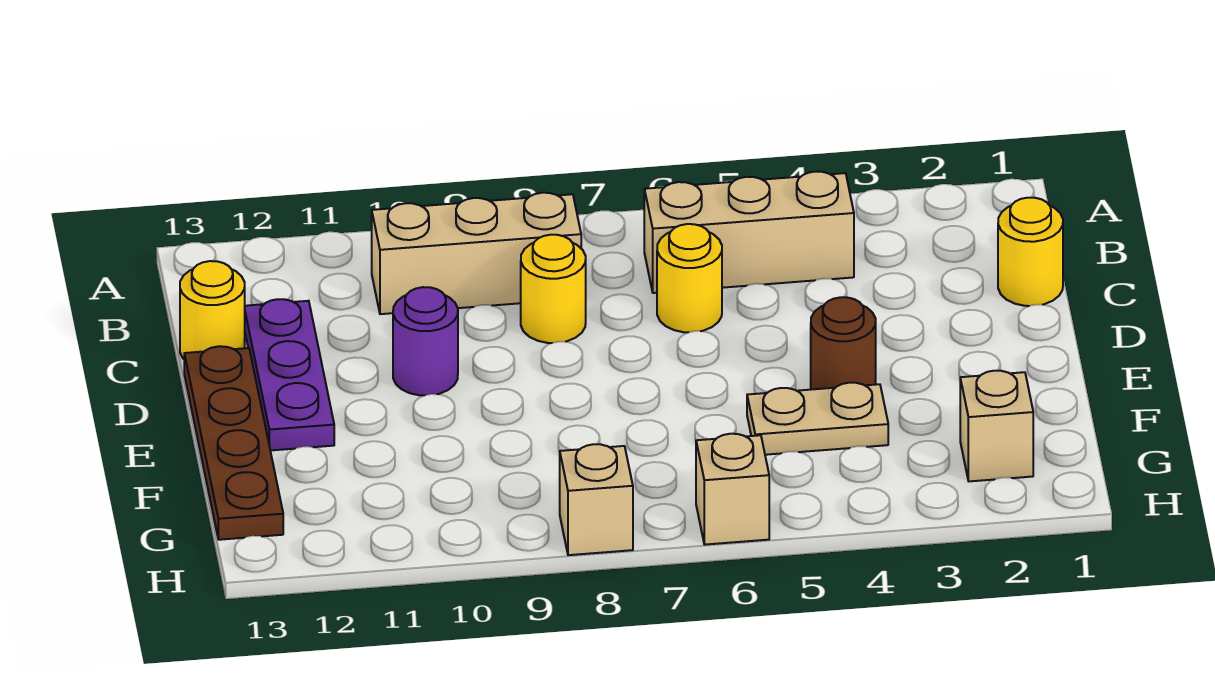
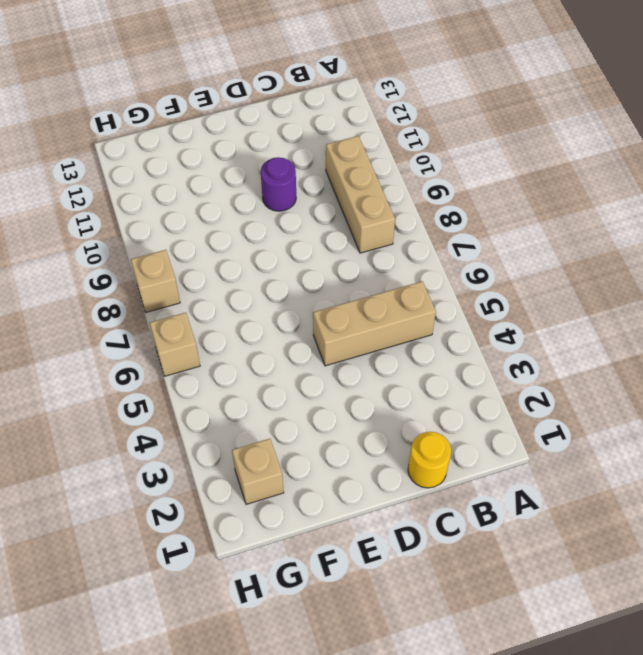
tan brick B5:D5 level 1 -> tan brick B4:B6 level 1
none -> yellow round brick C6 level 1
none -> yellow round brick C8 level 1
none -> purple plate C12:E12 level 1

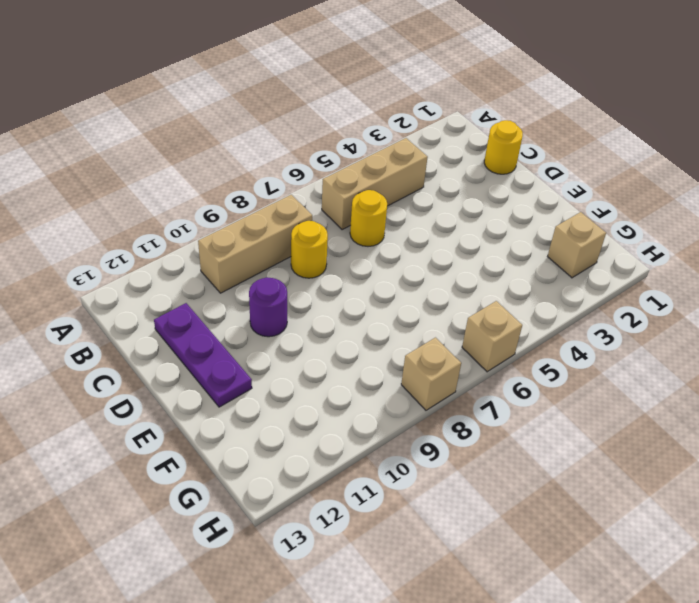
none -> yellow round brick C13 level 1
none -> brown plate D13:G13 level 1
none -> brown round brick E4 level 1

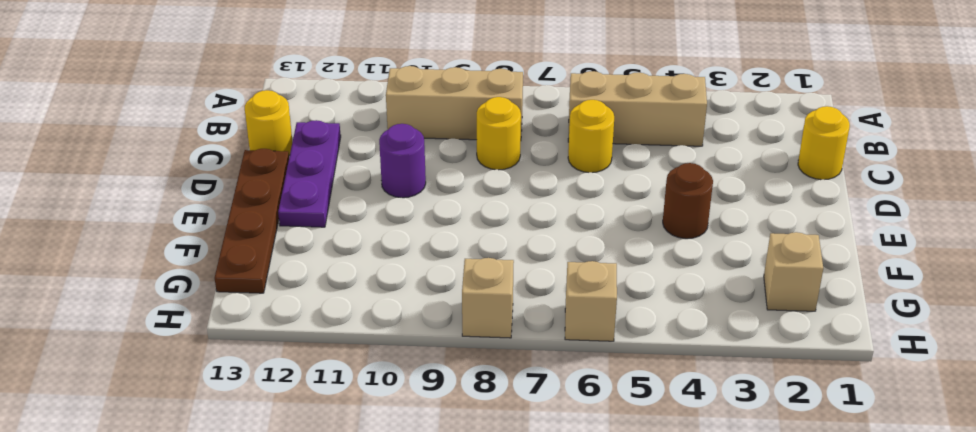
none -> tan plate F4:F5 level 1

